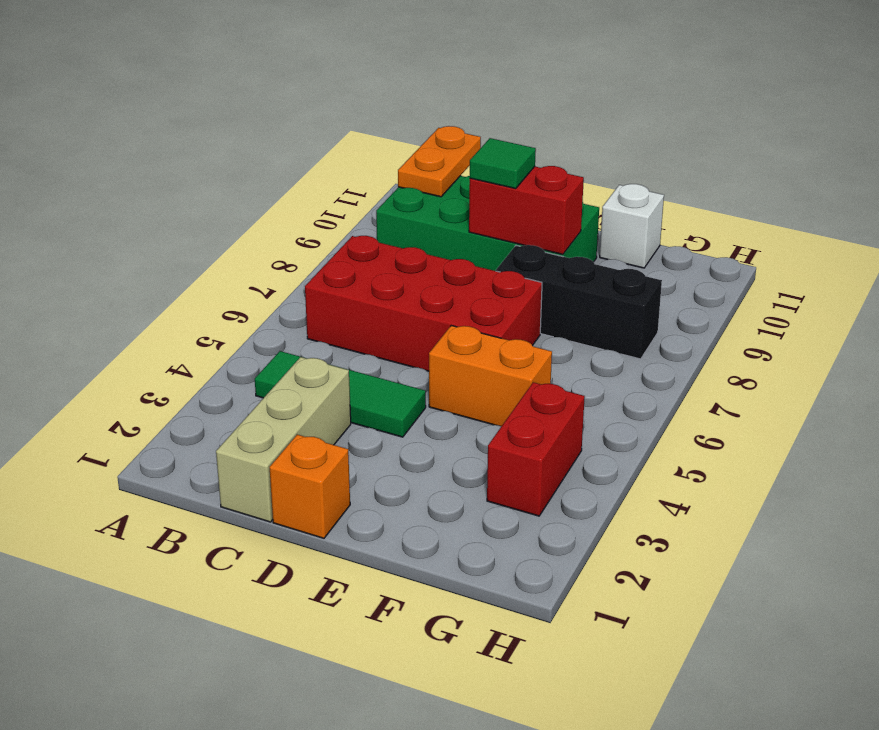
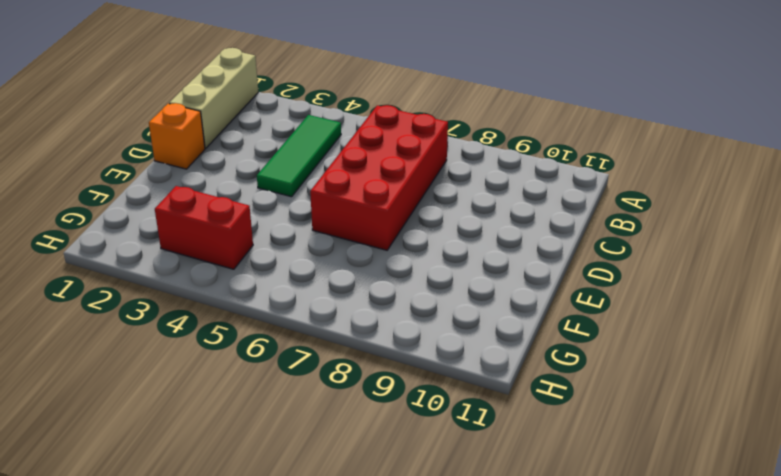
tan brick A1:C1 level 1 -> tan brick C1:C3 level 1
none -> green brick B9:E10 level 1
none -> orange brick E5:F5 level 1
none -> black brick E8:G8 level 1

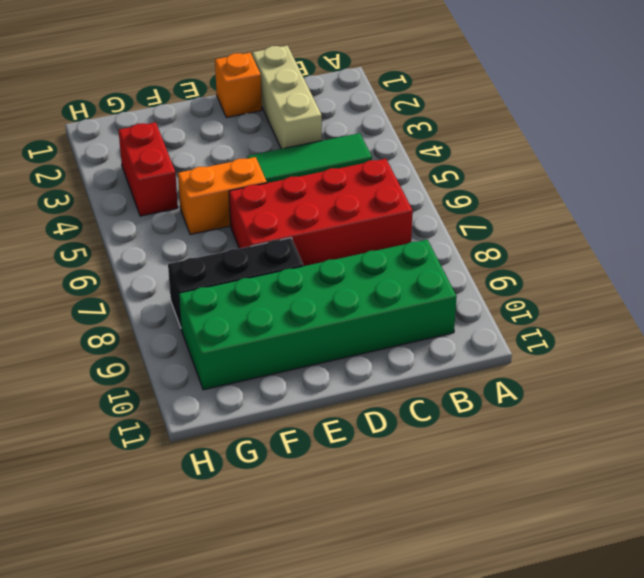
green brick B9:G10 level 1 -> green brick B9:E10 level 1
none -> white brick F11 level 1
none -> orange plate B10:B11 level 2
none -> red brick D9:E9 level 2

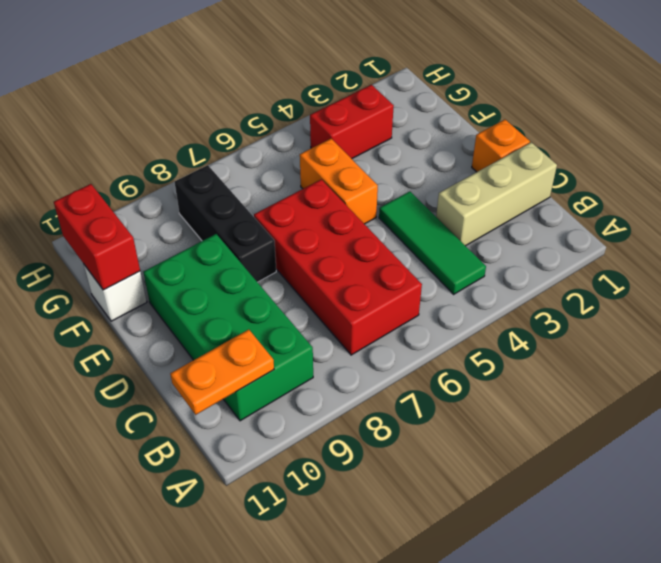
red brick F11:G11 level 2 -> red brick D9:E9 level 2
none -> green tile D9 level 3

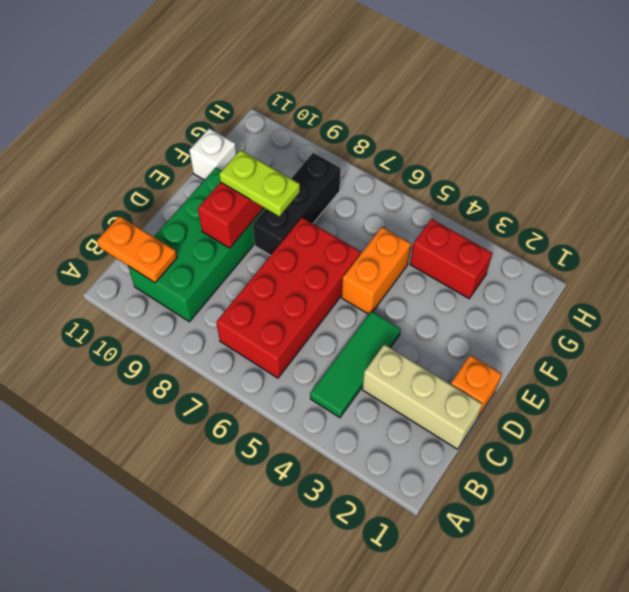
lime plate E8:E9 level 3 -> none
none -> green tile D9 level 3

